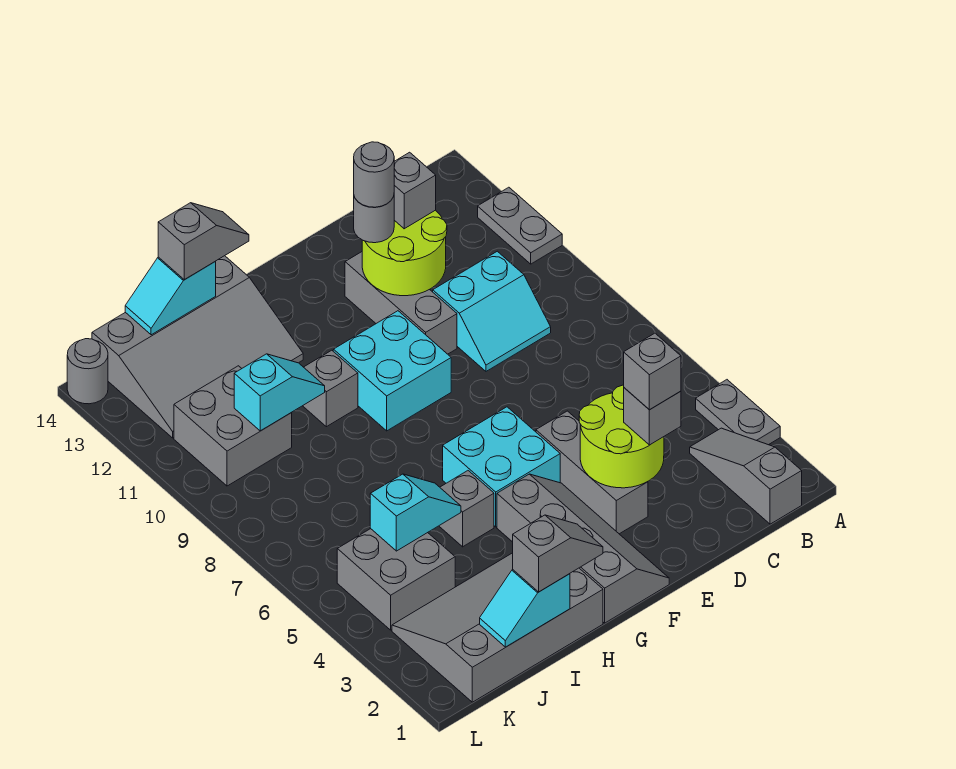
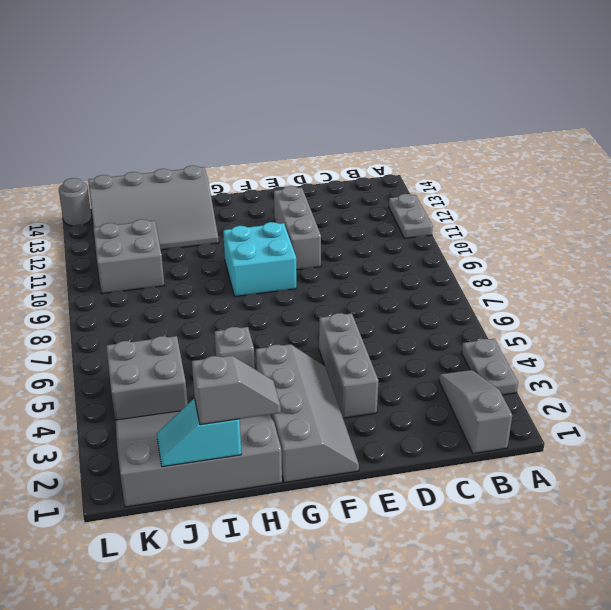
none -> cyan slope C9:D10 level 1 top 10
none -> cyan brick F5:G6 level 1
none -> grey brick H10 level 1

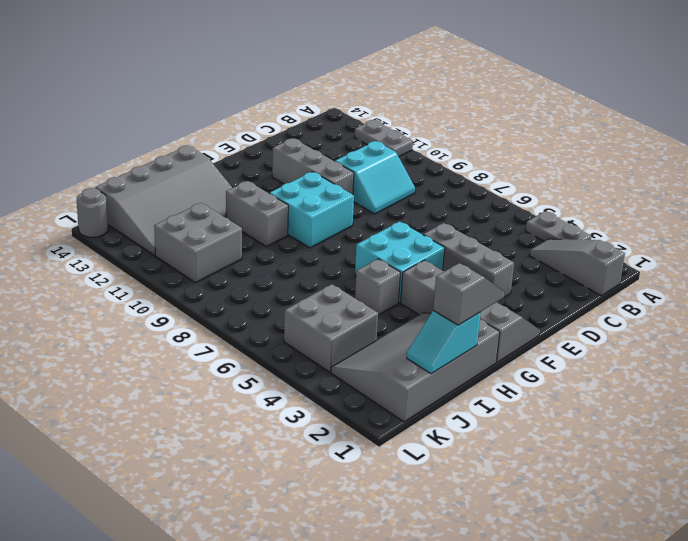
grey brick H10:H11 level 1 -> grey brick H10 level 1
none -> lime round brick D3:E4 level 2
none -> lime round brick D11:E12 level 2
none -> cyan slope I5:J5 level 2 top J

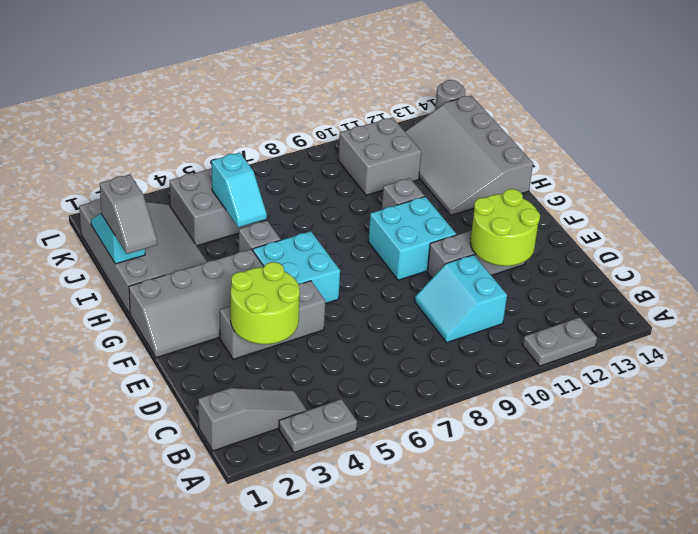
none -> cyan slope I10:J10 level 2 top J
none -> cyan slope I14:J14 level 2 top I
none -> grey brick D3 level 3

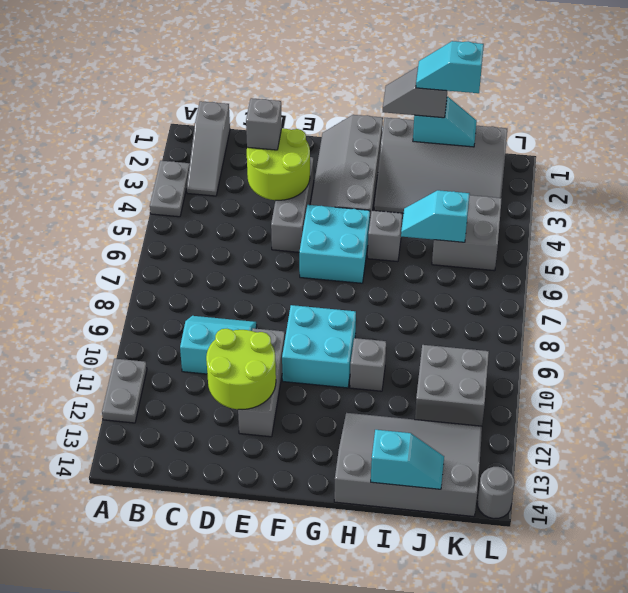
cyan slope I1:J1 level 4 top J -> cyan slope I10:J10 level 2 top J
none -> grey brick D12 level 3
none -> grey round brick E12 level 3
none -> grey slope H14:I14 level 3 top I

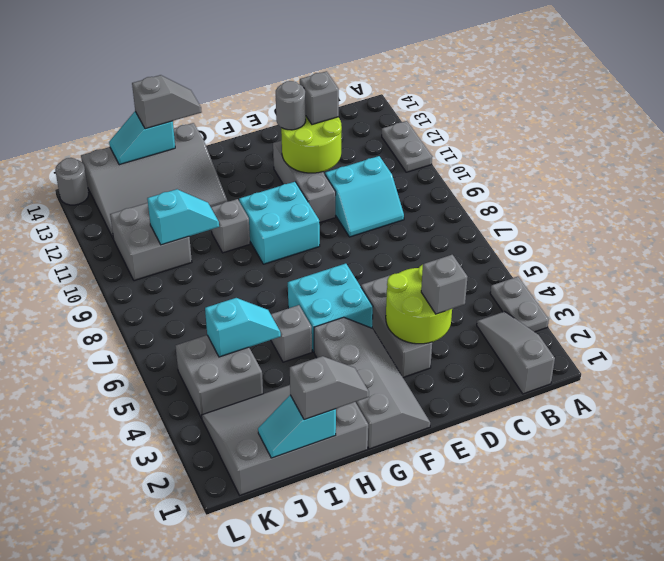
none -> grey brick D3 level 4
none -> grey round brick E12 level 4

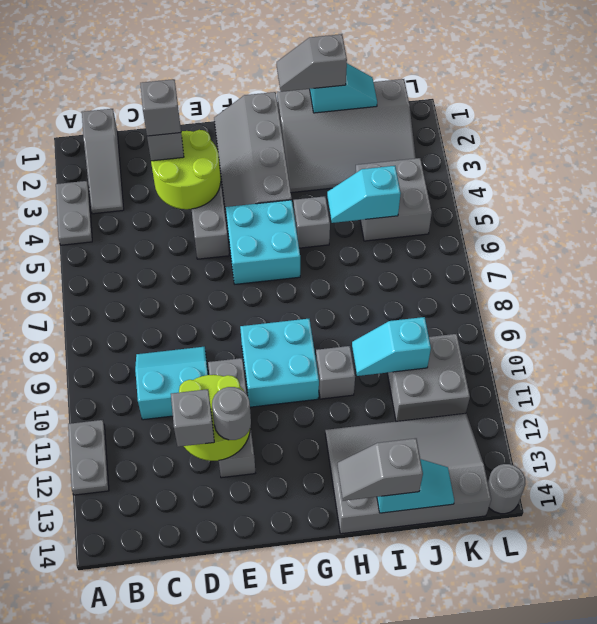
none -> grey round brick E12 level 4

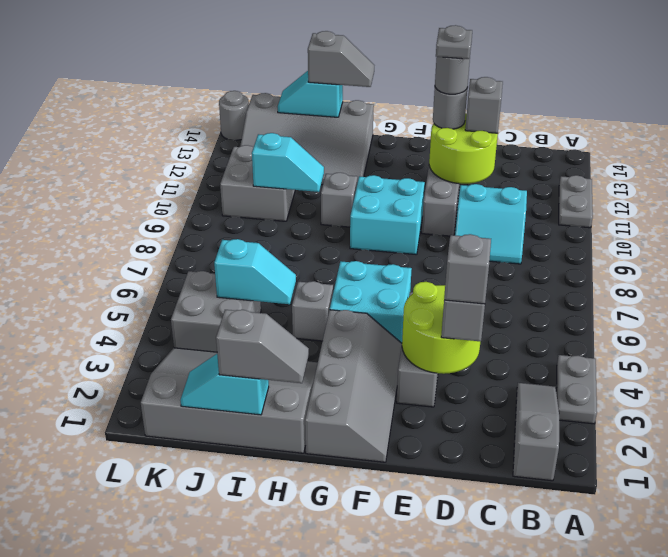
grey plate E12 level 5 -> none

